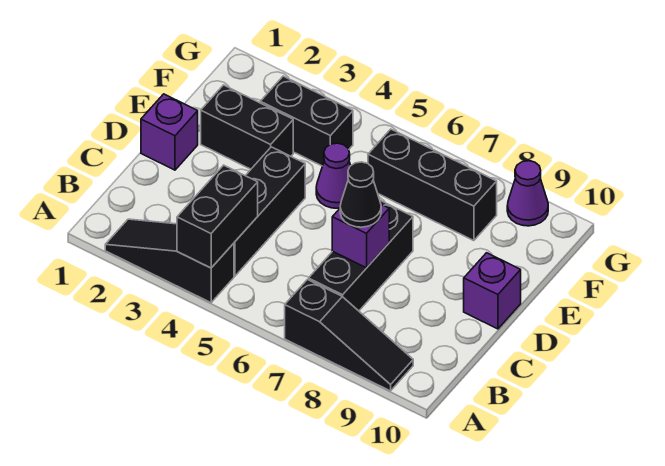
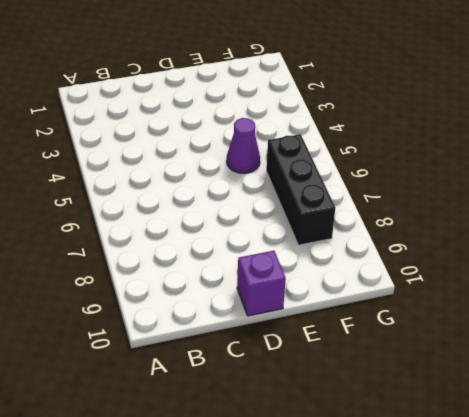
none -> black slope A2:A4 level 1 top 4
none -> black slope A7:A9 level 1 top 7
none -> black brick B4:D4 level 1

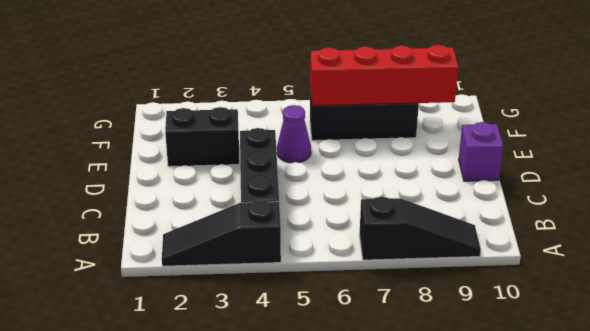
red brick F6:F9 level 2 -> none
none -> black brick B7:D7 level 1
none -> purple brick D1 level 1
none -> black brick F3:F4 level 1

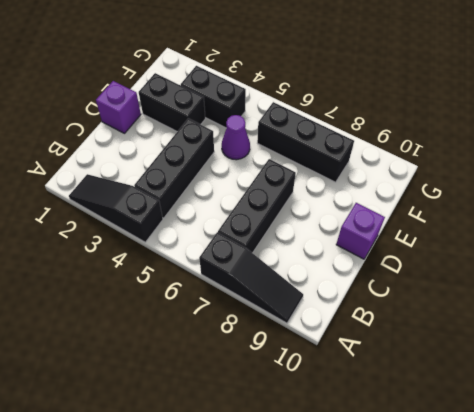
none -> purple cone G9 level 1
none -> black brick A4:B4 level 2
none -> purple brick C7 level 2

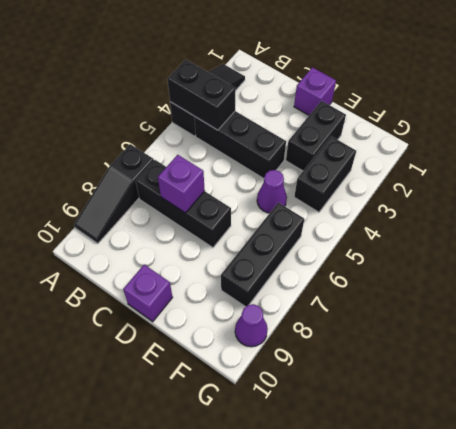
none -> black cone C7 level 3

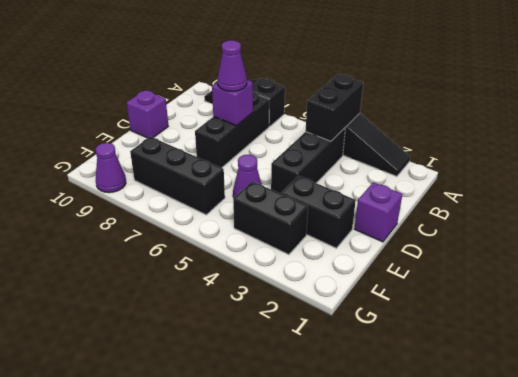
purple cone C7 level 3 -> black cone C7 level 3

